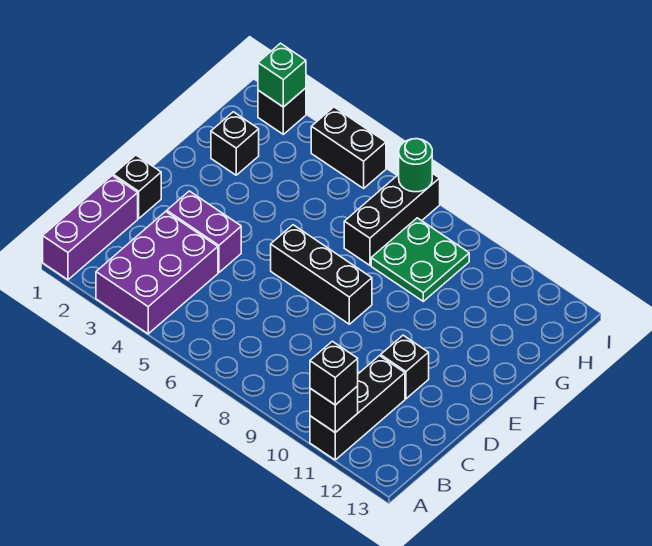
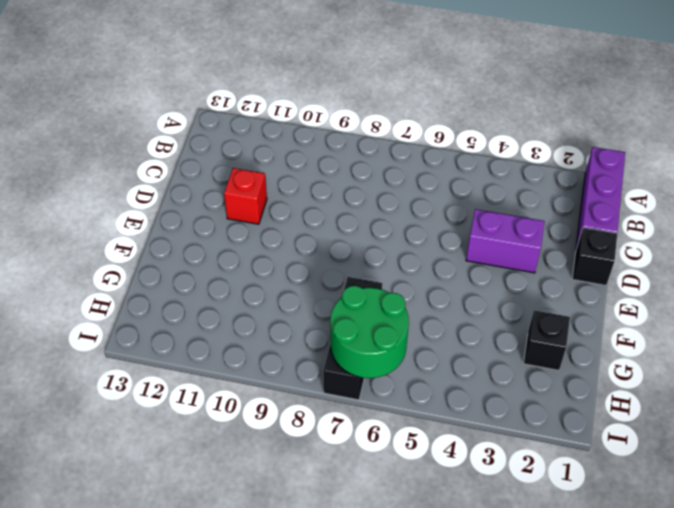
red brick D11 level 1 -> black brick D11 level 1
green round brick H6:I7 level 2 -> green round brick I7 level 2
none -> purple brick A3:C4 level 1
none -> black brick A11:C11 level 1
none -> black brick E6:E8 level 1

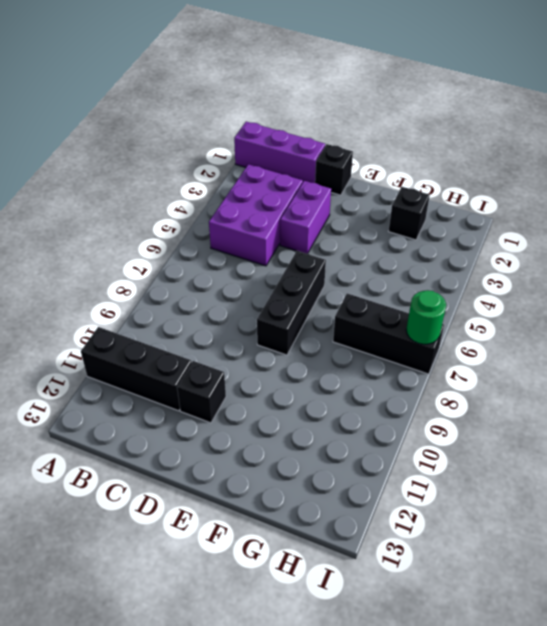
purple brick B3:C5 level 1 -> purple brick A3:C4 level 1
none -> green plate G8:H9 level 1
none -> black brick I2 level 1
none -> black brick I4:I5 level 1

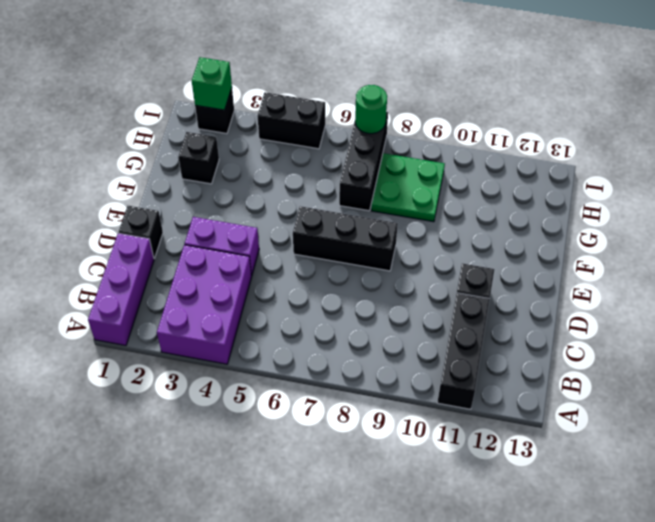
none -> black brick A11 level 2
none -> black brick A11 level 3

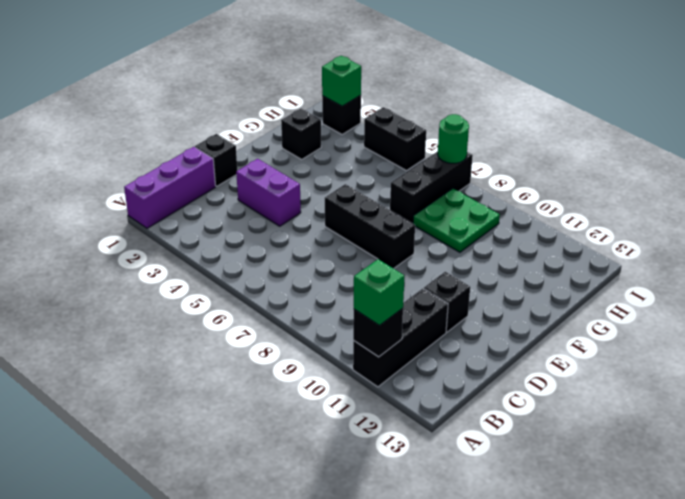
green brick A11 level 3 -> black brick A11 level 3
none -> purple brick A3:C4 level 1

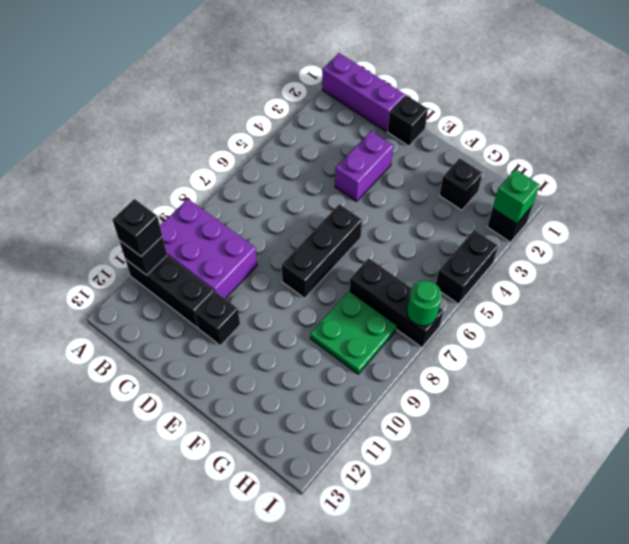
purple brick A9:C10 level 1 -> purple brick A3:C4 level 1

